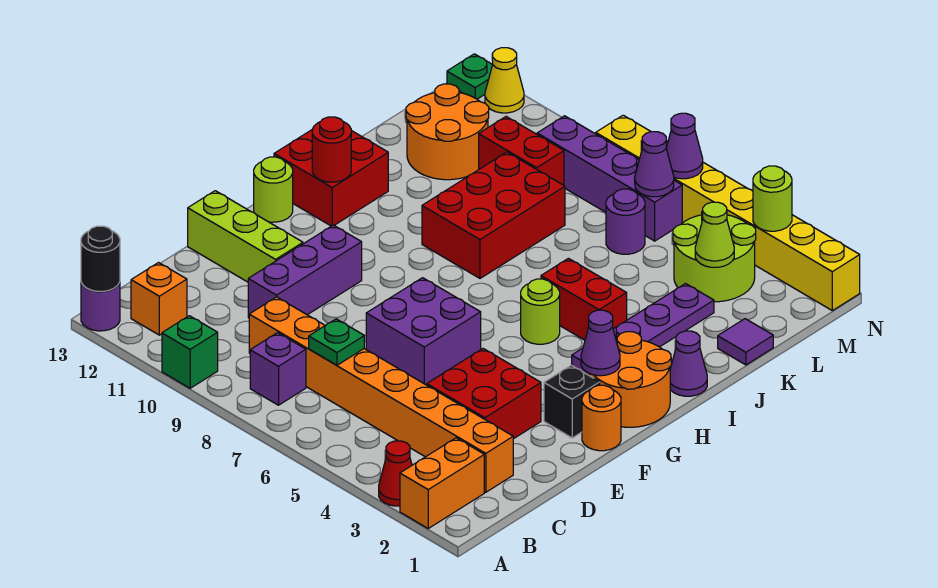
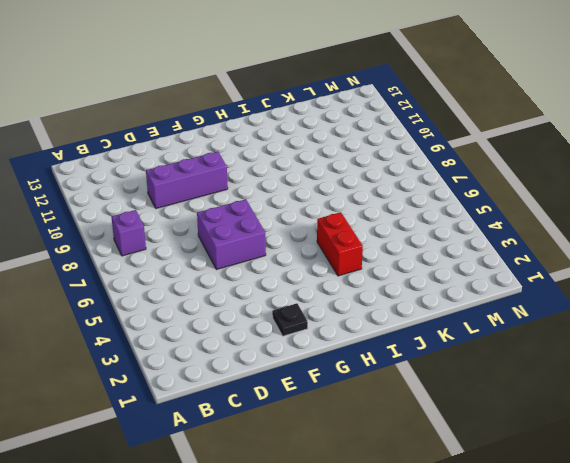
black plate F2 level 1 -> black brick F2 level 1
none -> orange brick A2:B2 level 1
none -> red cone A3 level 1
none -> green brick A10 level 1
none -> purple round brick A13 level 1

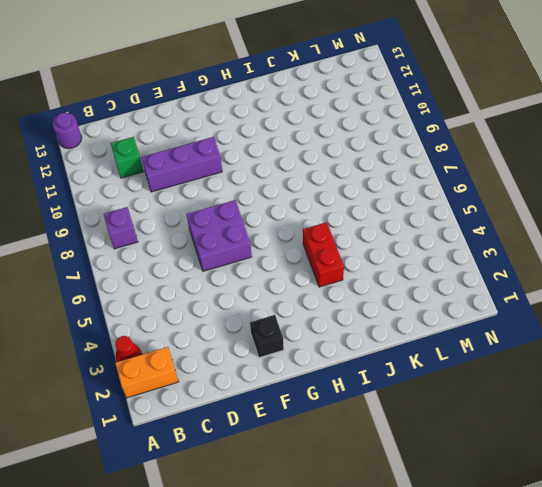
green brick C11 level 1 -> green brick A10 level 1
none -> orange brick B12 level 1
none -> orange brick C2:C9 level 1
none -> red brick D3:E4 level 1
none -> lime brick E11:E13 level 1

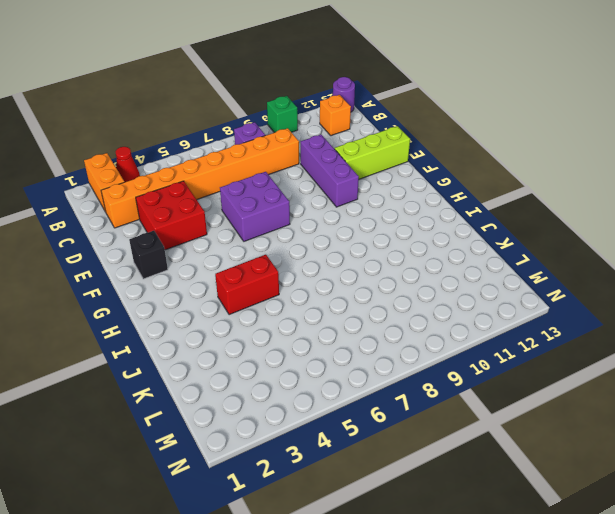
none -> orange round brick F1 level 1
none -> orange round brick G1:H2 level 1
none -> lime round brick G13 level 1
none -> purple plate H3:K3 level 1

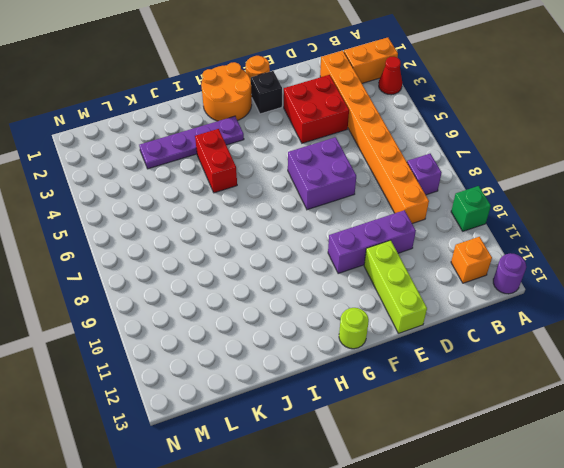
none -> lime round brick H5 level 1
none -> red brick H12:I13 level 1
none -> purple cone I1 level 1
none -> red brick I8:K9 level 1

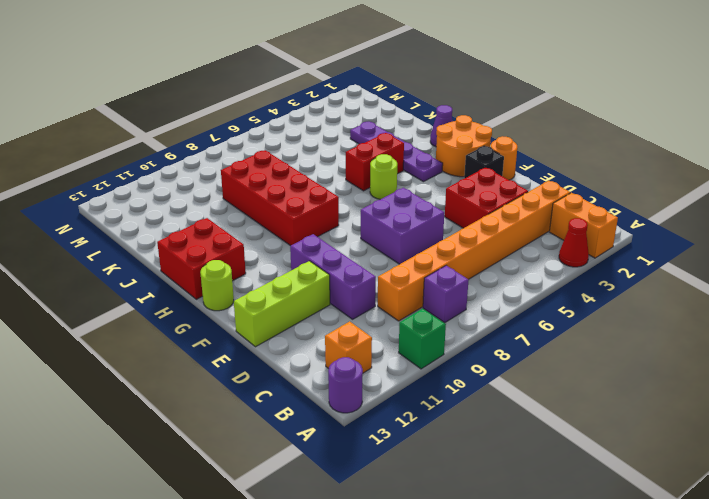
red brick H8:K9 level 1 -> red brick I8:K9 level 1
none -> purple tile K1 level 1
none -> orange round brick K11:L12 level 1
none -> lime round brick L3:M4 level 1
none -> purple round brick L6 level 1

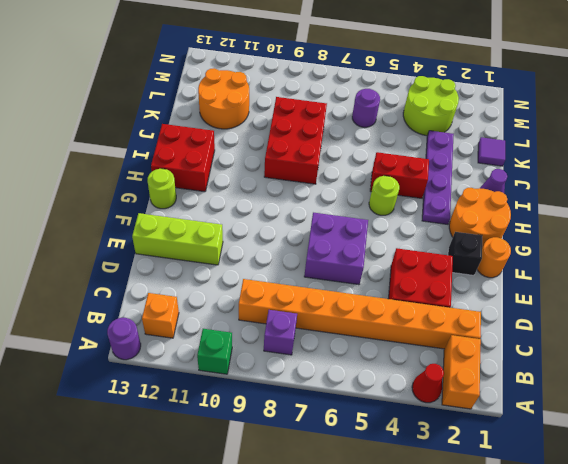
none -> purple brick D10:F10 level 1
none -> red brick L9:L10 level 1
none -> purple brick M6:M9 level 1
none -> yellow brick N1:N8 level 1

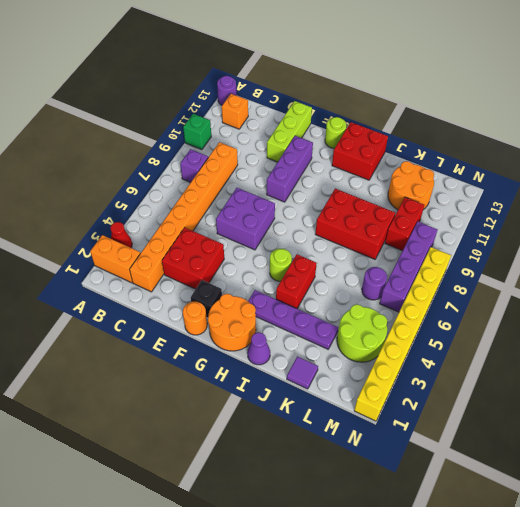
purple brick F9:F11 level 1 -> purple brick D10:F10 level 1
none -> yellow cone N12 level 1
none -> green plate N13 level 1
none -> black round brick A13 level 2
none -> green plate C7 level 2

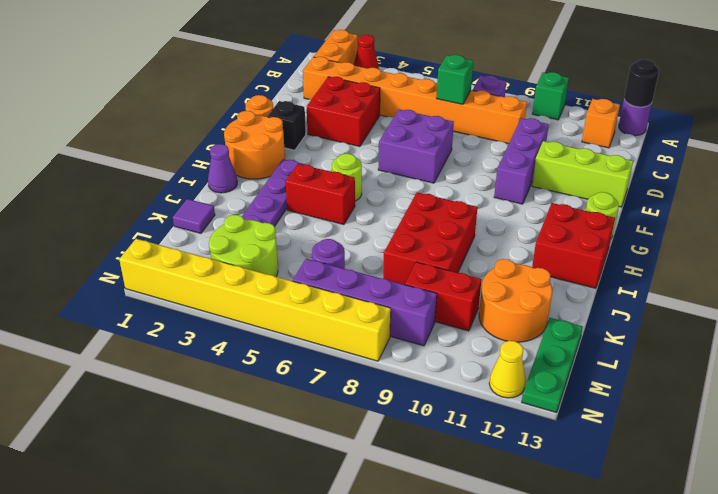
green brick C7 level 2 -> green plate C7 level 2
green plate L13:N13 level 1 -> green plate N13 level 1
none -> purple cone G2 level 2
none -> red round brick H12 level 2
none -> lime cone L3 level 2
none -> purple cone M6 level 2

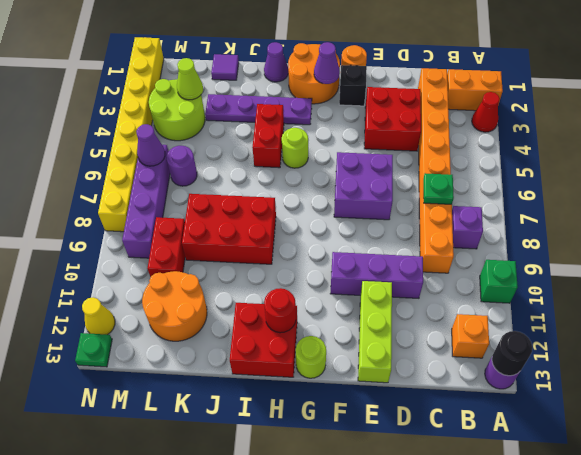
none -> lime round brick N3 level 2
none -> purple cone N6 level 2

